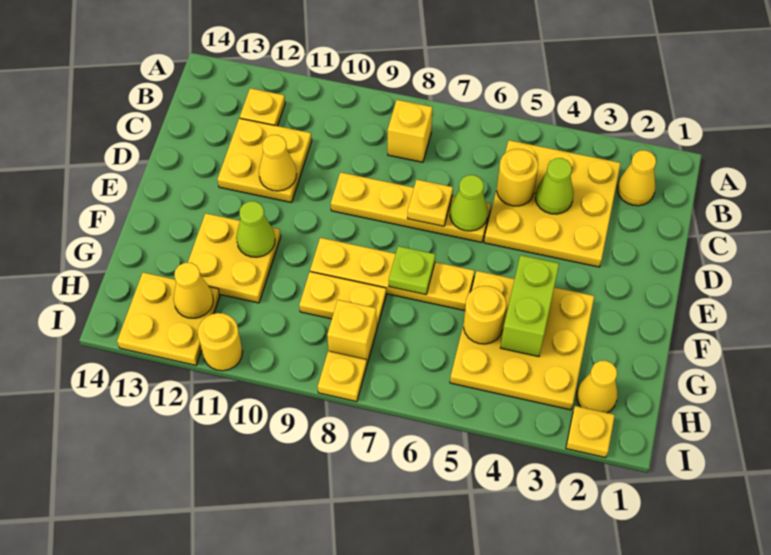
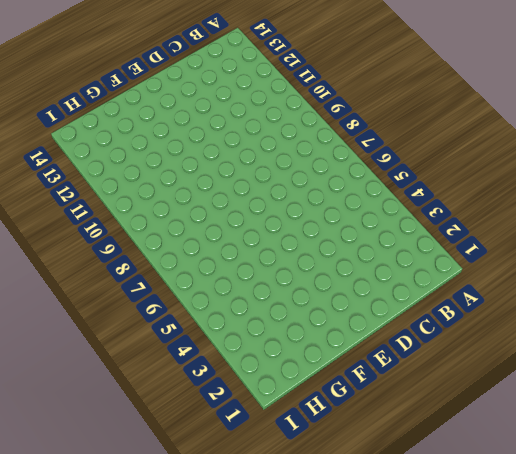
none -> yellow cone B2 level 1
none -> yellow plate B3:D5 level 1
none -> yellow brick B8 level 1

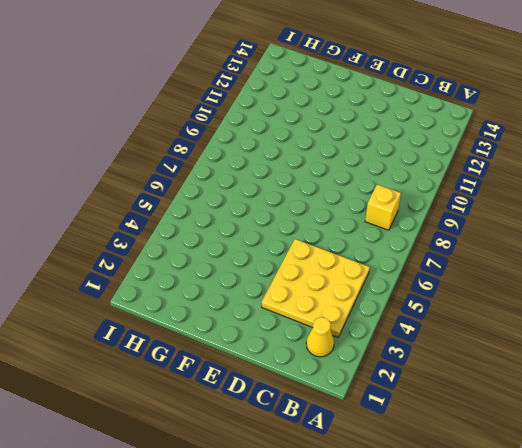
none -> yellow plate B12 level 1
none -> yellow plate C11:D12 level 1
none -> yellow plate D6:D9 level 1

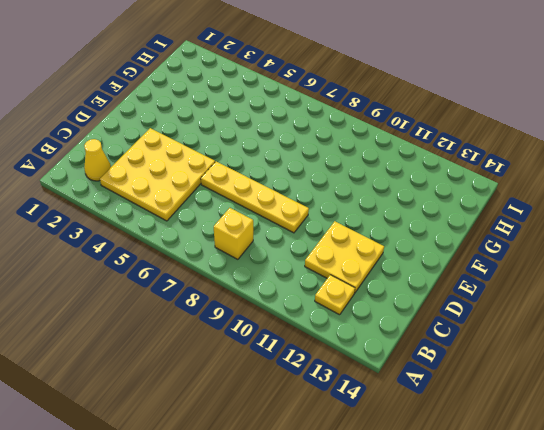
none -> yellow plate F3:H5 level 1
none -> yellow plate F6:F9 level 1
none -> yellow plate F11:G12 level 1

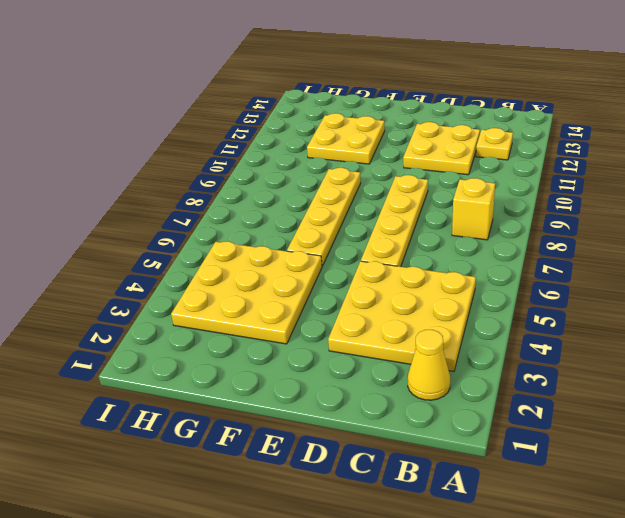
none -> yellow plate G8:G9 level 1
none -> yellow cone H2 level 1
none -> yellow brick H8 level 1

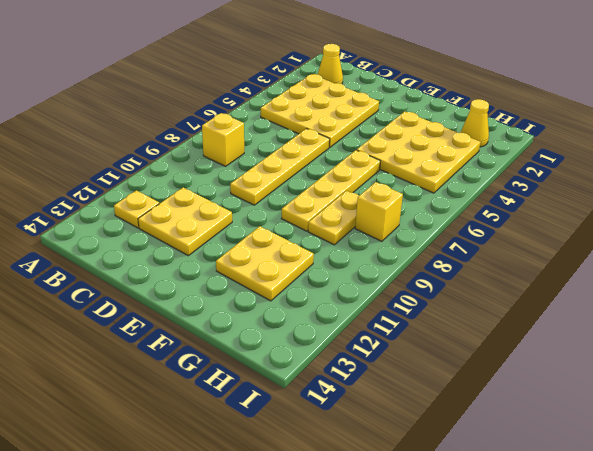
none -> yellow plate H12:I13 level 1
none -> yellow plate I2 level 1
none -> yellow plate I8 level 1

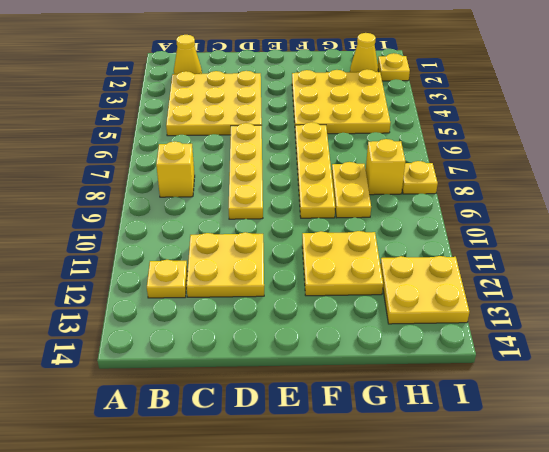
none -> yellow round brick I11 level 1
none -> lime cone C4 level 2
none -> yellow round brick C5 level 2

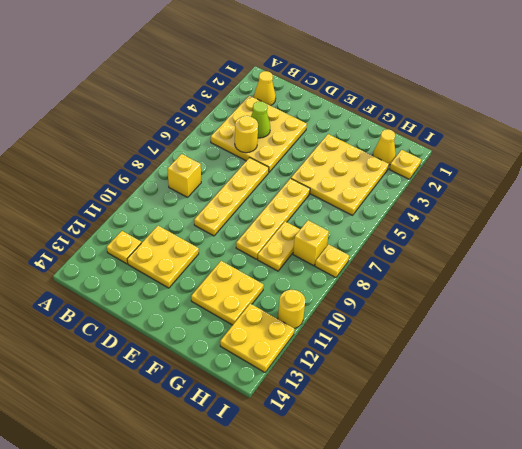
none -> lime cone D6 level 2
none -> yellow plate D7 level 2
none -> yellow cone D11 level 2

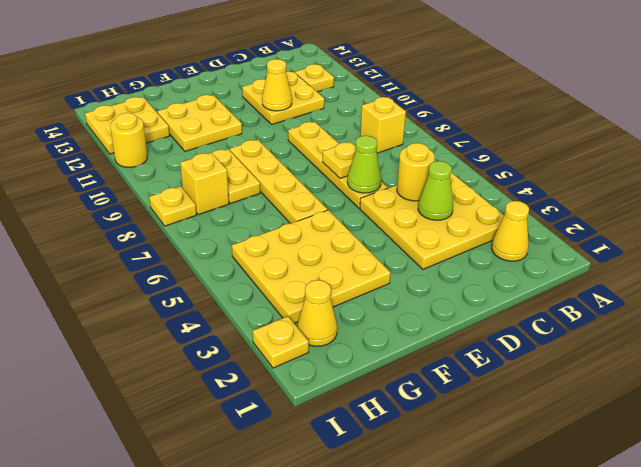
none -> lime brick F4:G4 level 2
none -> lime plate F7 level 2
none -> lime cone F11 level 2

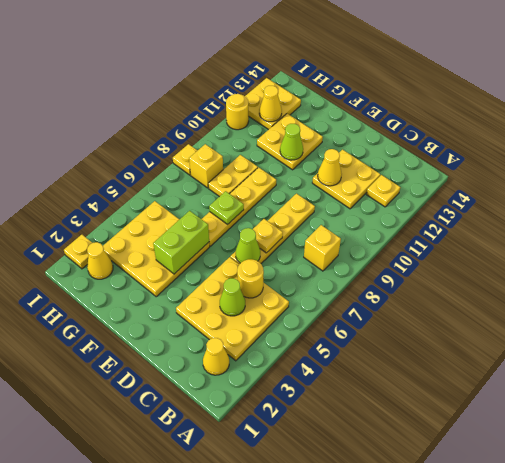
lime brick F4:F5 level 2 -> lime brick F4:G4 level 2
none -> yellow round brick G5 level 2

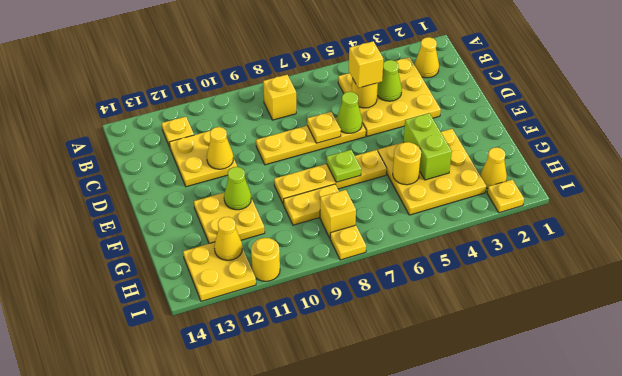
yellow brick C5 level 3 -> none

